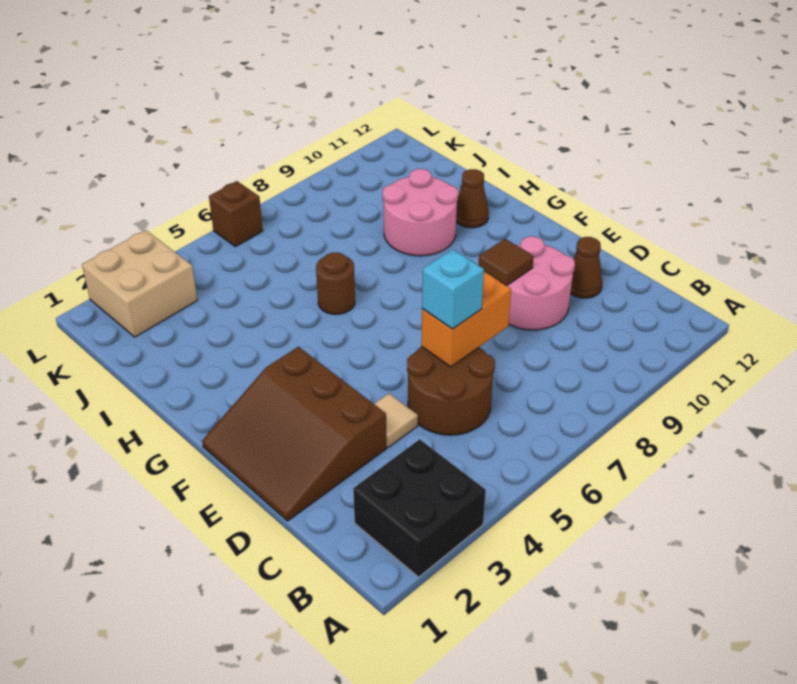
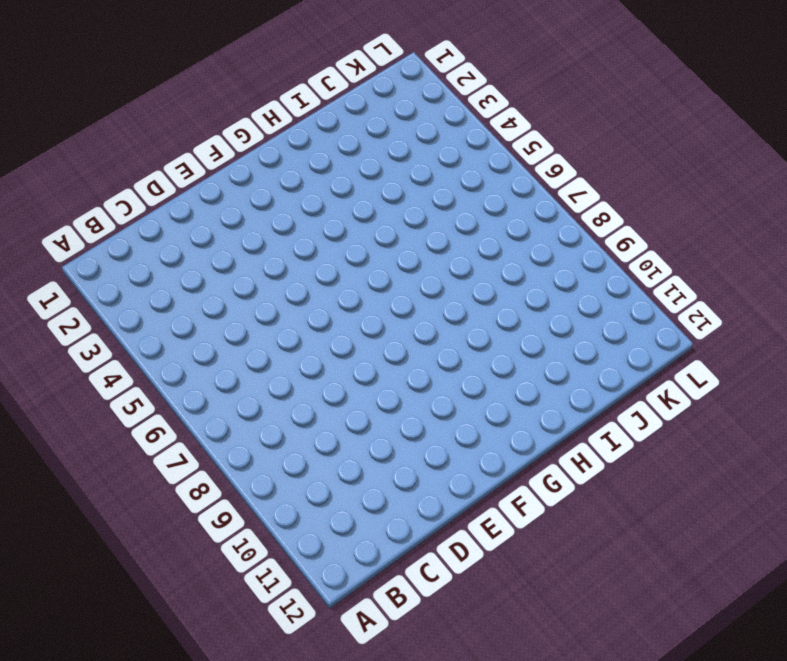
none -> black brick A2:B3 level 1
none -> brown round brick C5:D6 level 1
none -> brown slope D1:F3 level 1 top 3

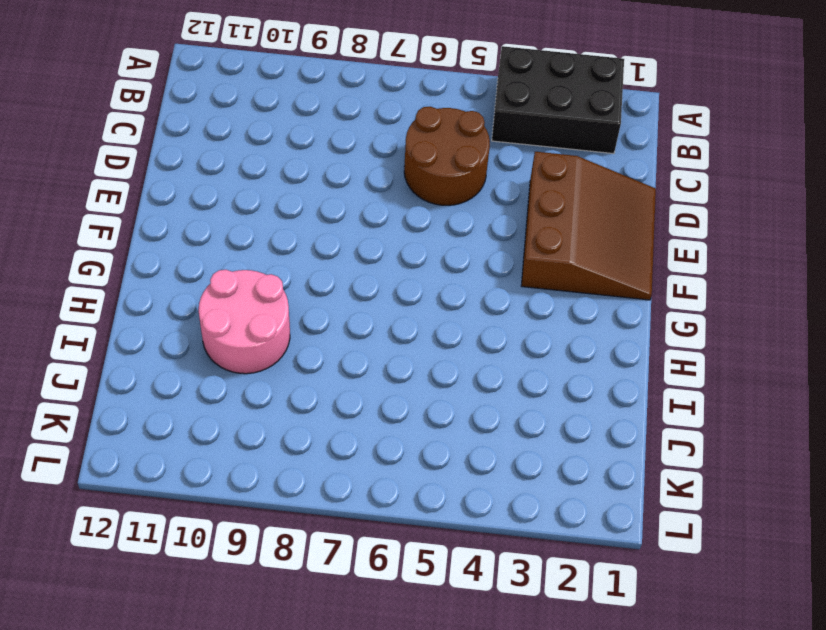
black brick A2:B4 level 1 -> black brick A2:B3 level 1
none -> tan tile D4 level 1
none -> pink round brick D9:E10 level 1
none -> brown cone D11 level 1

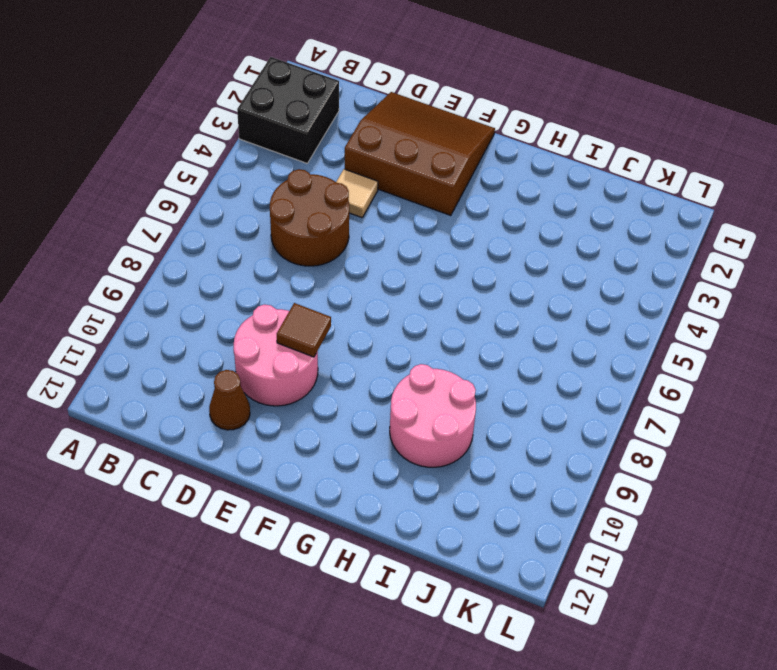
none -> brown round brick H6 level 1
none -> brown cone H11 level 1
none -> tan brick K2:L3 level 1

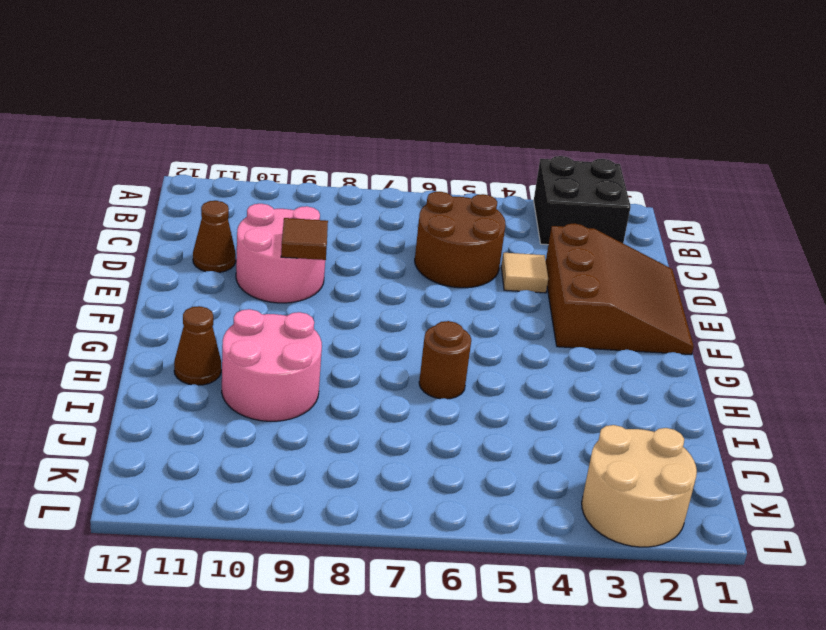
tan round brick K2:L3 level 1 -> tan brick K2:L3 level 1
none -> brown brick L6 level 1
none -> orange brick D6:D7 level 2
none -> cyan brick D6 level 3

